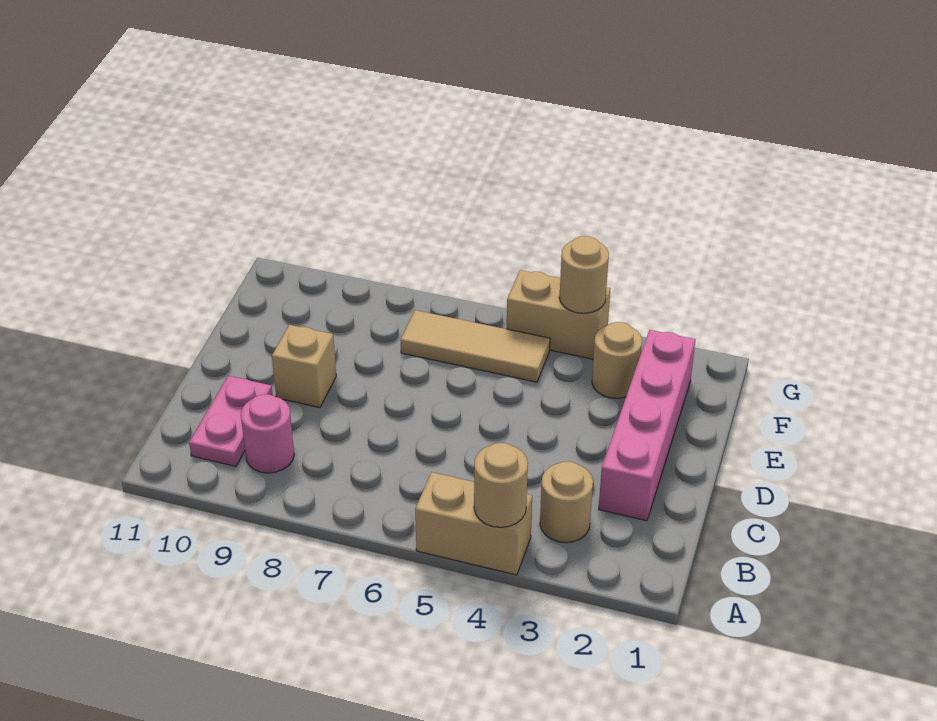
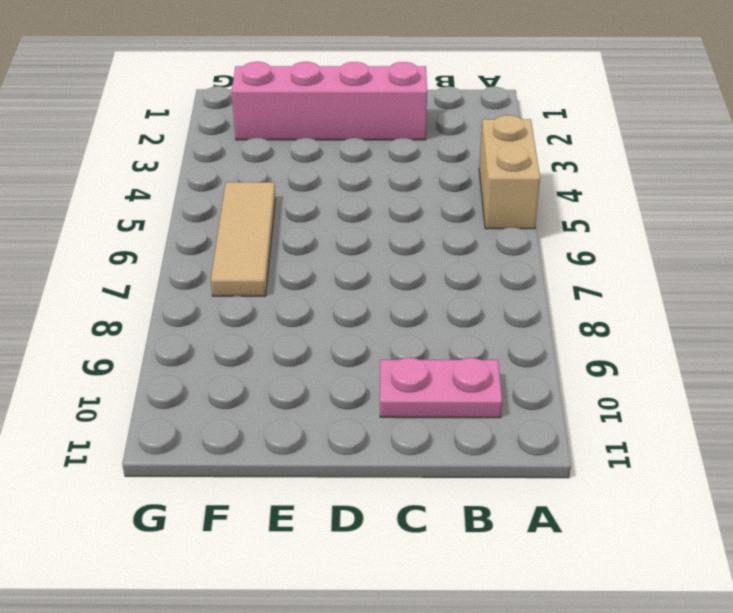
none -> tan round brick B3 level 1
none -> pink round brick B9 level 1

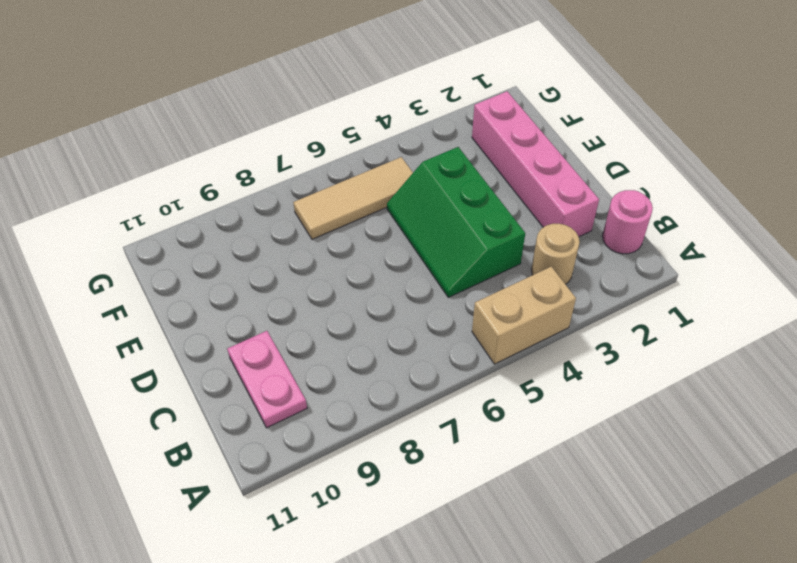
pink round brick B1 level 1 -> pink round brick B9 level 1
green slope C4:E5 level 1 top 4 -> none
none -> tan brick D9 level 1
none -> tan round brick F3 level 1

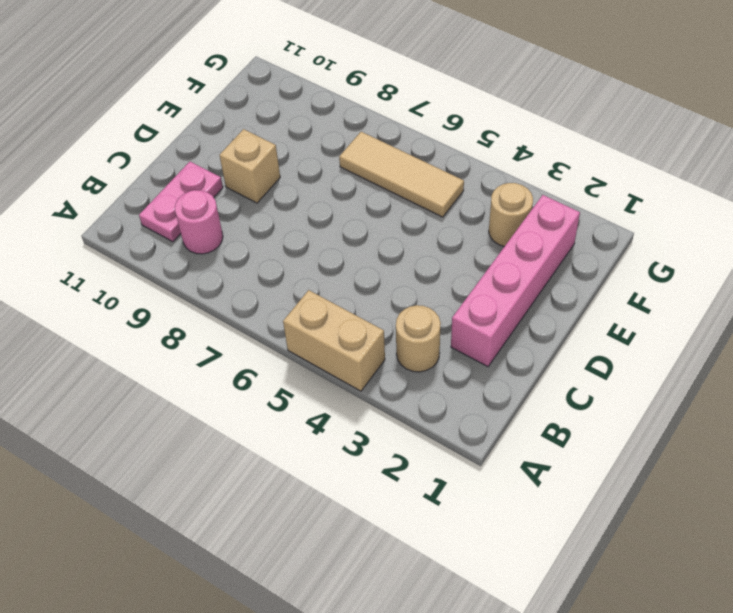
none -> tan brick G4:G5 level 1
none -> tan round brick A4 level 2

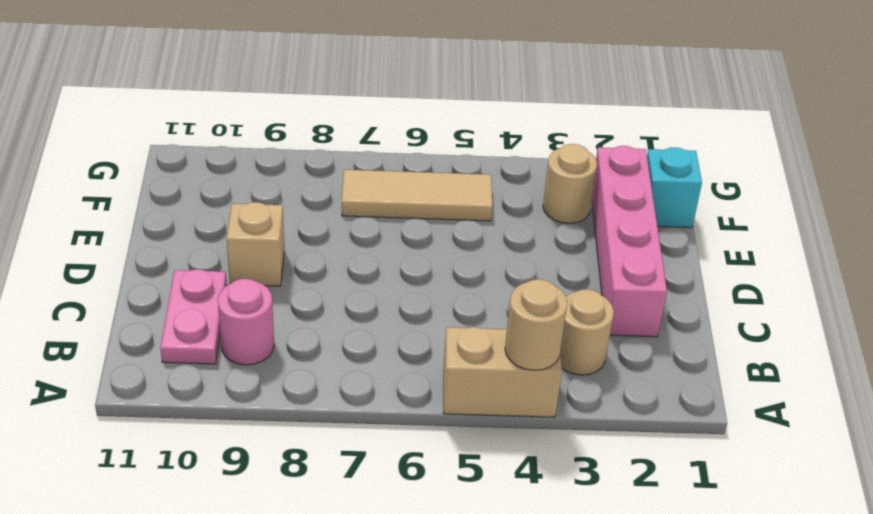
cyan brick F1 level 1 -> none
none -> tan brick G4:G5 level 1
none -> tan round brick G4 level 2

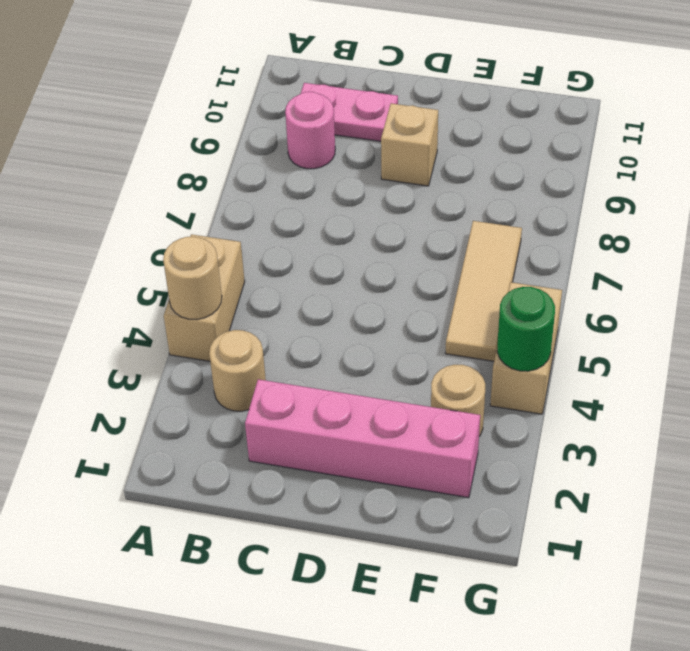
green round brick G4 level 2 -> tan round brick G4 level 2

